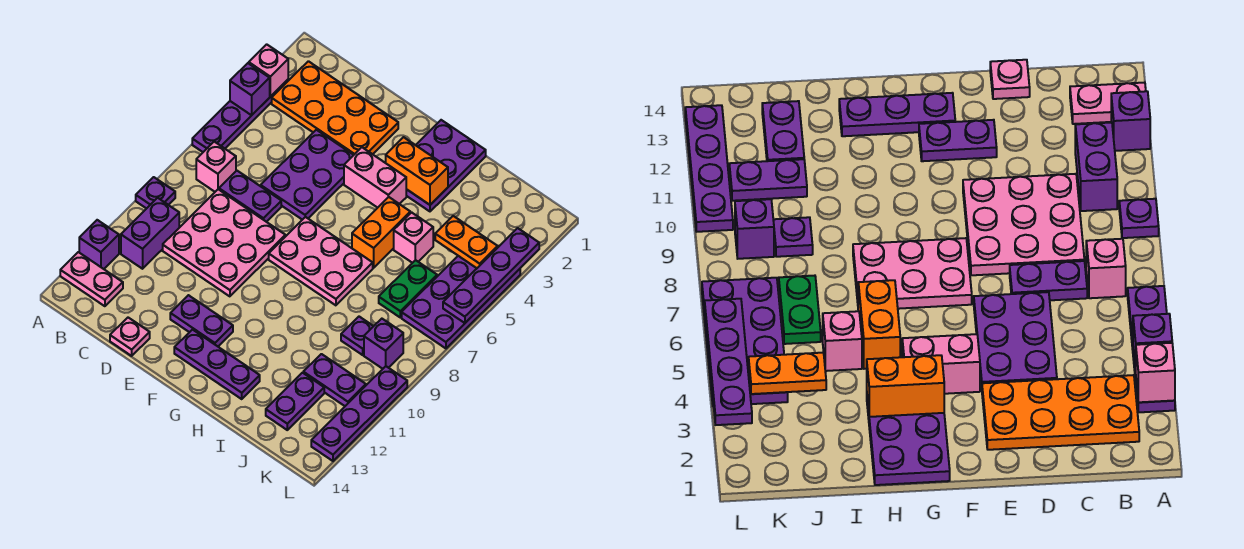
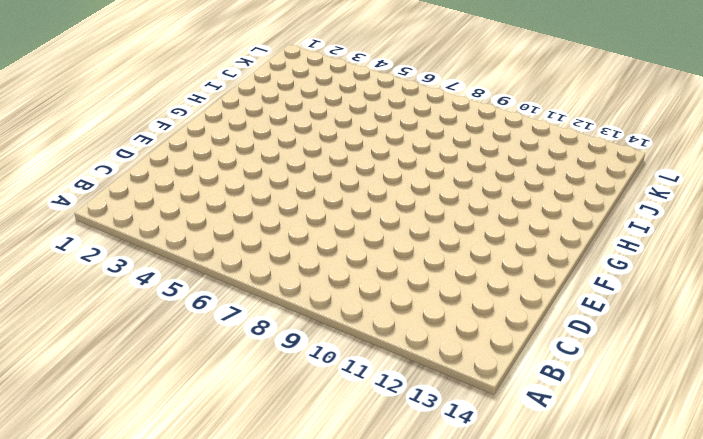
none -> purple plate A3:A6 level 1
none -> purple plate A9 level 1
none -> purple brick A12 level 1
none -> pink plate A13:B13 level 1

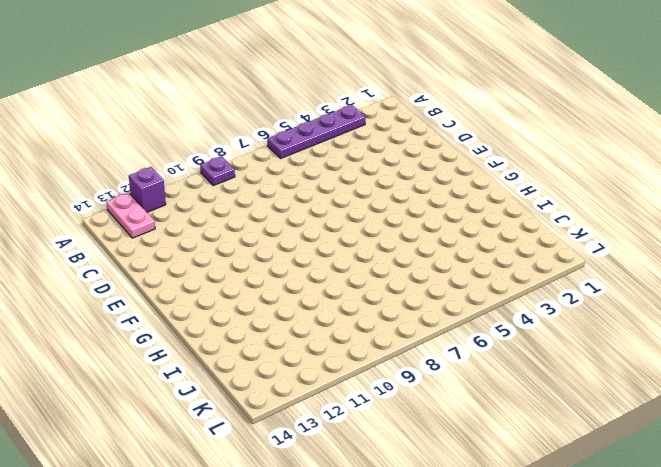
none -> orange plate B2:E3 level 1
none -> pink brick B7 level 1
none -> purple brick B10:B11 level 1
none -> purple plate C7:D7 level 1

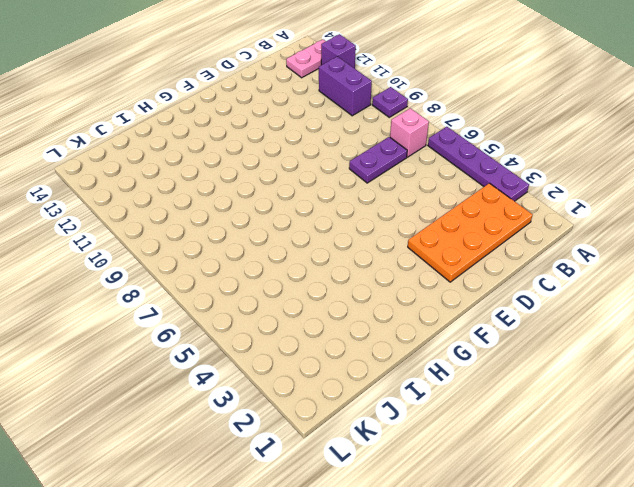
none -> pink plate C8:E10 level 1
none -> purple plate D4:E6 level 1
none -> pink plate D14 level 1
none -> purple plate E12:F12 level 1

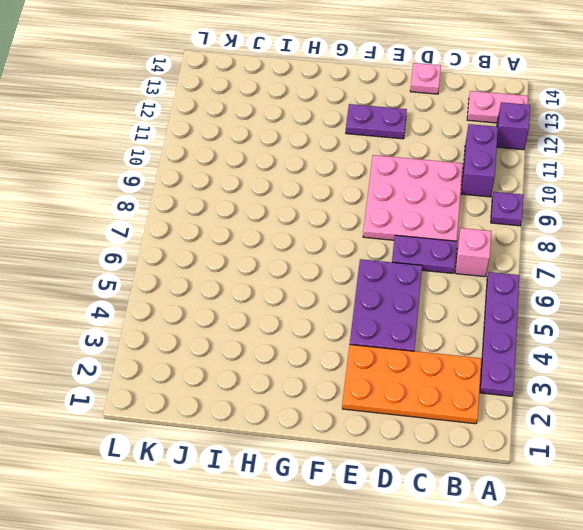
none -> pink brick F4:G4 level 1
none -> pink plate F7:H8 level 1
none -> purple plate F13:H13 level 1
none -> purple plate G1:H3 level 1

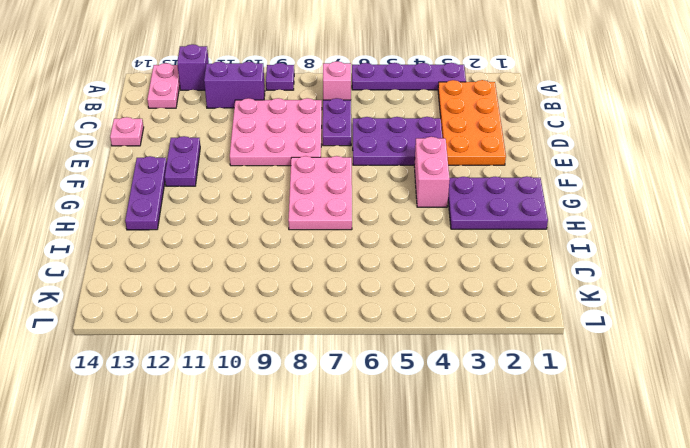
none -> orange brick H5:H6 level 1
none -> pink brick I5 level 1
none -> green plate J6:J7 level 1
none -> purple plate J9 level 1

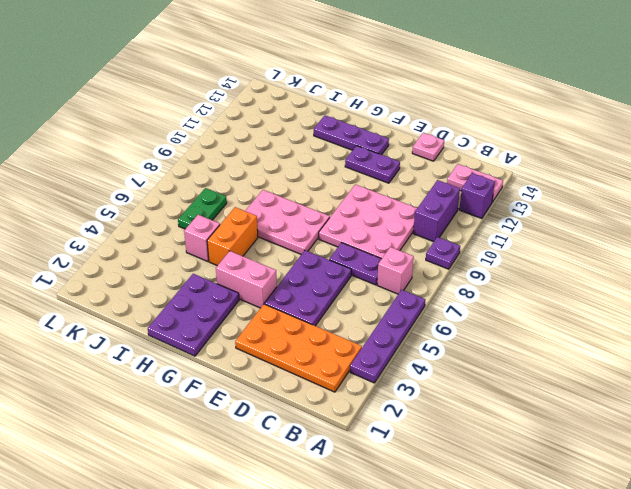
none -> purple plate J9 level 1
none -> purple plate J11:K11 level 1
none -> purple plate J12:J13 level 1
none -> purple plate K4:L7 level 1

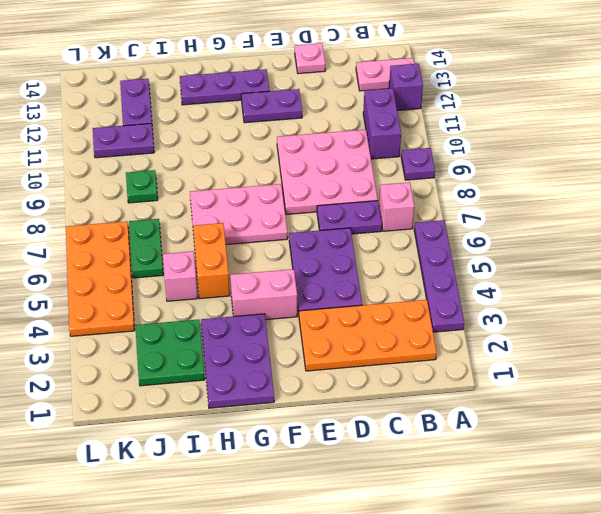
green plate I2:J3 level 1 -> none
green plate J9 level 1 -> purple plate J9 level 1
orange plate K4:L7 level 1 -> purple plate K4:L7 level 1
none -> purple brick K9 level 1
none -> purple plate L10:L13 level 1
none -> pink brick A3 level 2
none -> purple brick A4 level 2

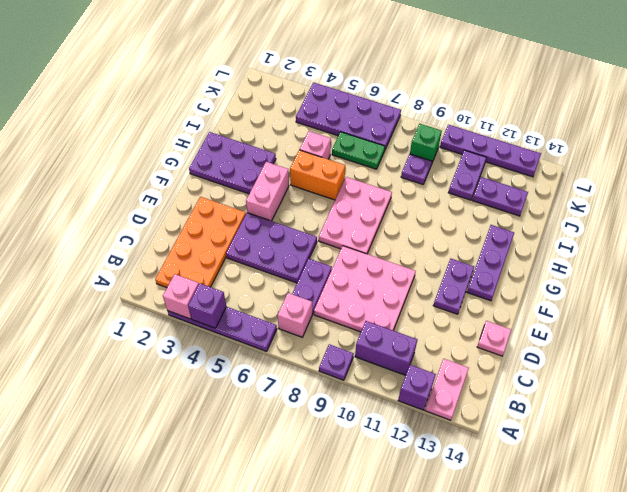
green brick K9 level 1 -> purple brick K9 level 1
none -> orange brick G3:H3 level 2
none -> orange plate J4:K4 level 2
none -> purple plate L3:L6 level 2

